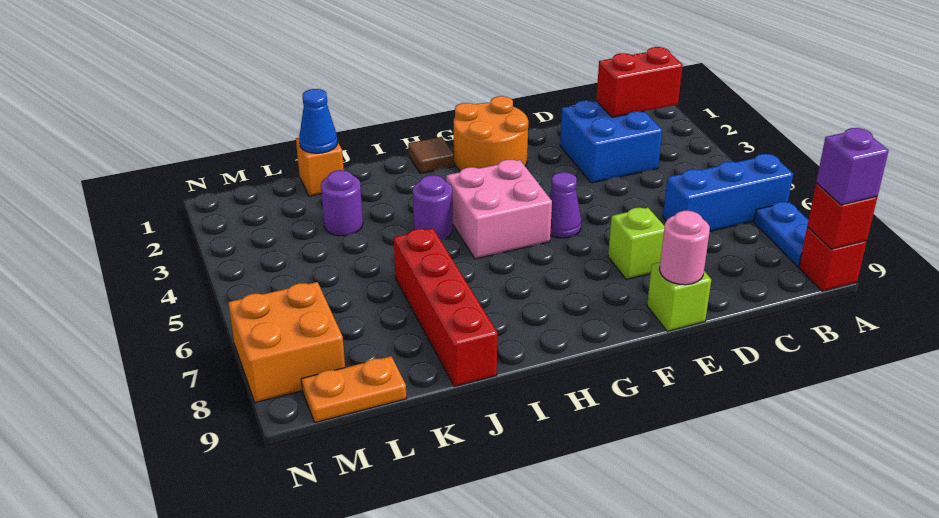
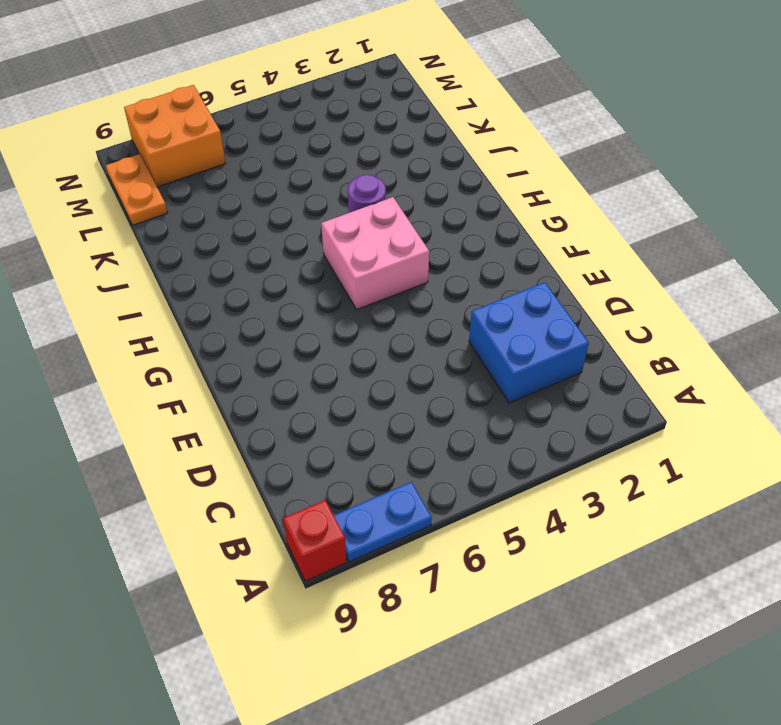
none -> blue brick A6:C6 level 1
none -> lime brick E7 level 1
none -> lime brick E9 level 1

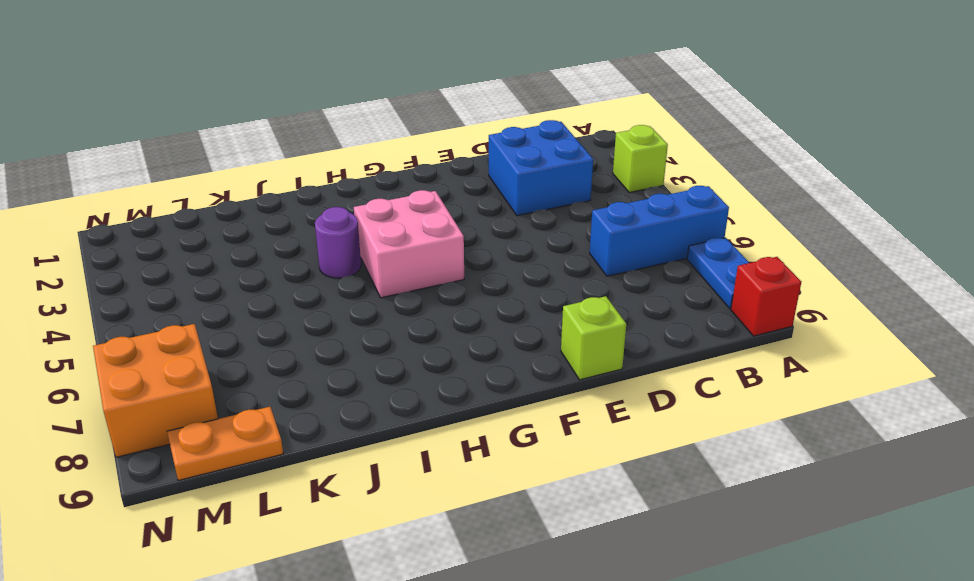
lime brick A3 level 1 -> lime brick E7 level 1
none -> orange round brick F1:G2 level 1
none -> purple cone F5 level 1
none -> brown tile H1 level 1

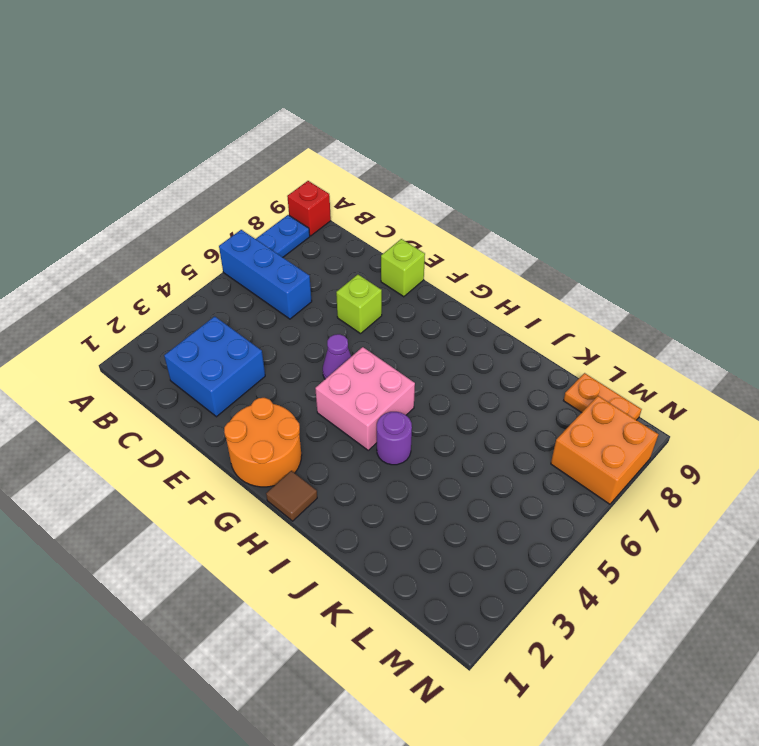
none -> red brick J6:J9 level 1
none -> orange brick K1 level 1
none -> purple round brick K3 level 1

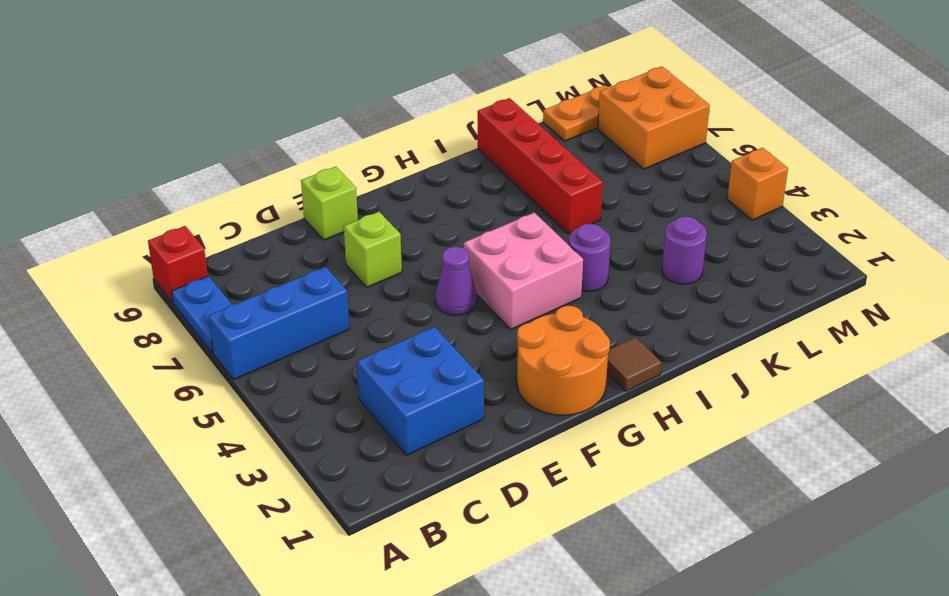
orange brick N4 level 1 -> orange brick K1 level 1
none -> red brick A9 level 2
none -> red brick B2:C2 level 2
none -> pink round brick E9 level 2

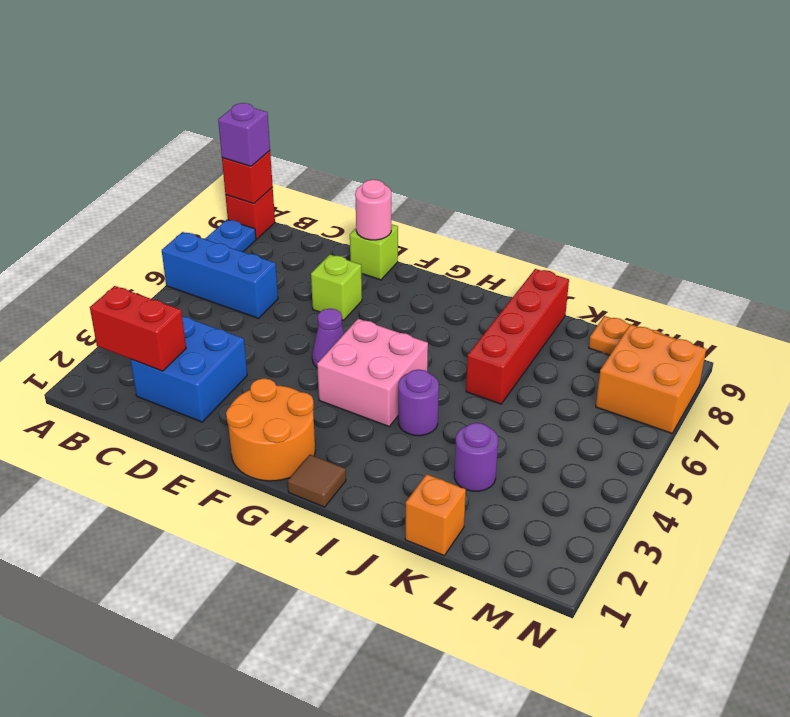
none -> blue cone K1 level 2

